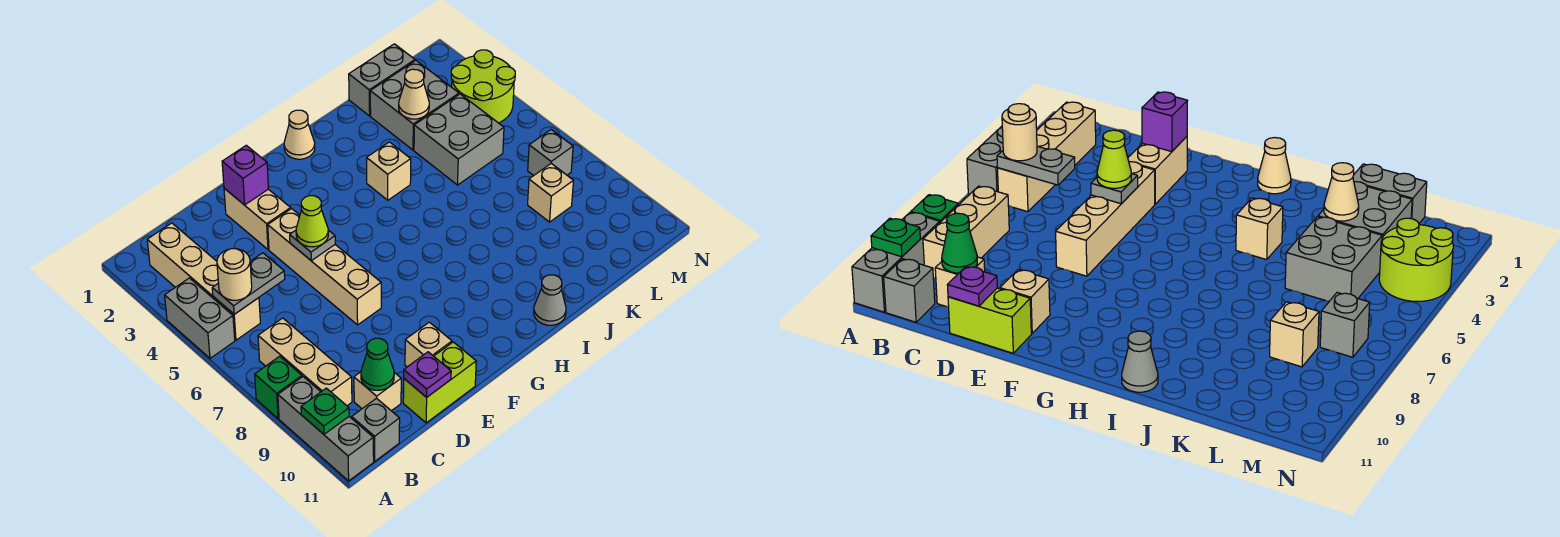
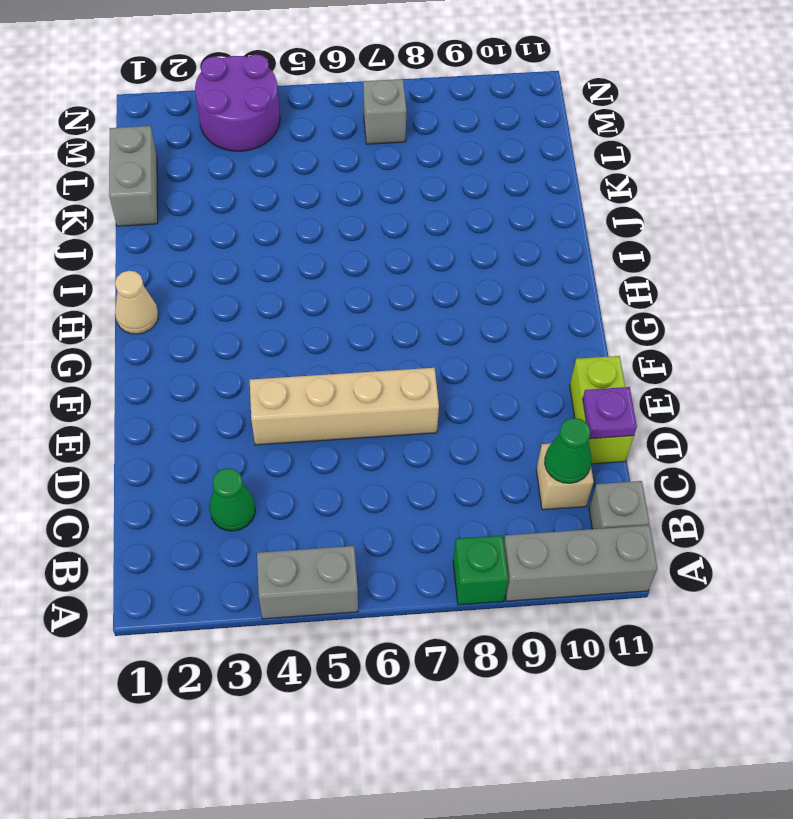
green cone C3 level 1 -> none
purple round brick M3:N4 level 1 -> lime round brick M3:N4 level 1
none -> tan brick B2:B5 level 1
none -> tan brick B7:B9 level 1
none -> tan brick E2:E3 level 1

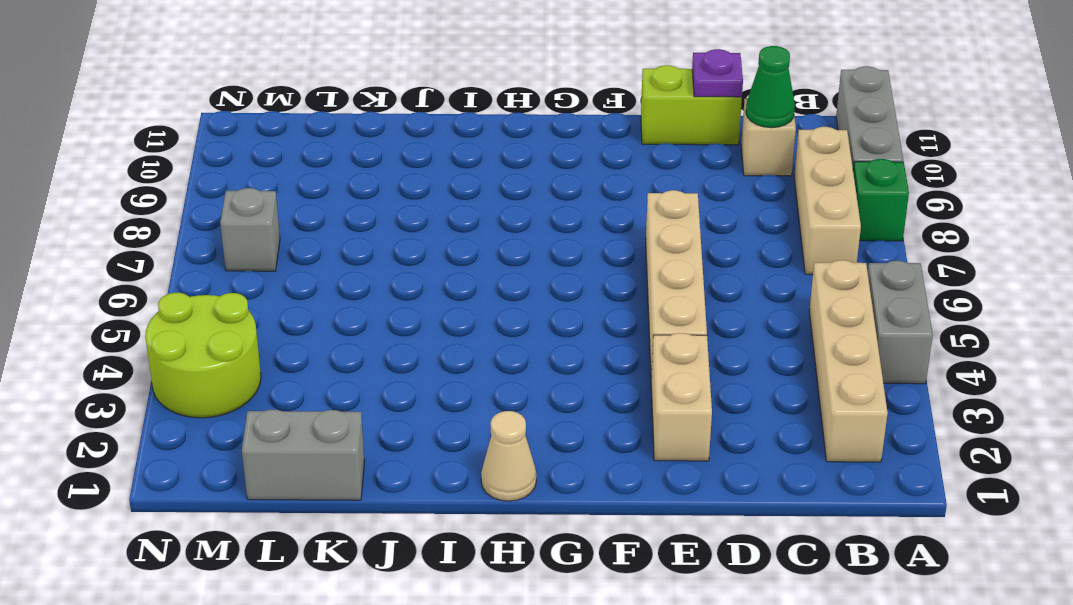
none -> grey brick B11 level 1
none -> tan brick E10 level 1
none -> tan brick I4 level 1

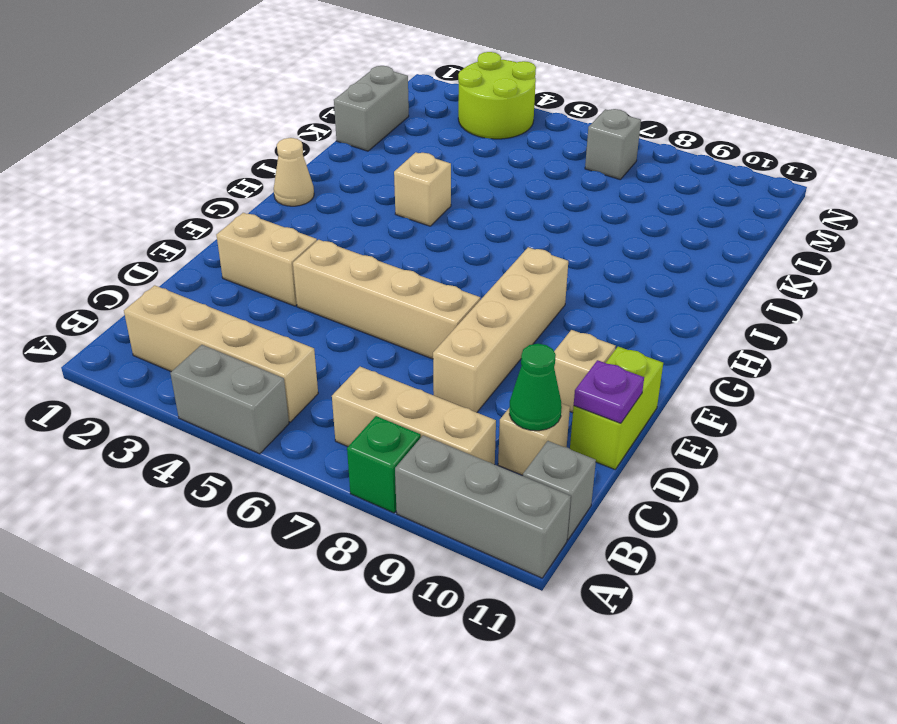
tan brick D8:G8 level 1 -> none
none -> grey cone I11 level 1
none -> grey brick K2:L3 level 1
none -> grey brick K4:L5 level 1

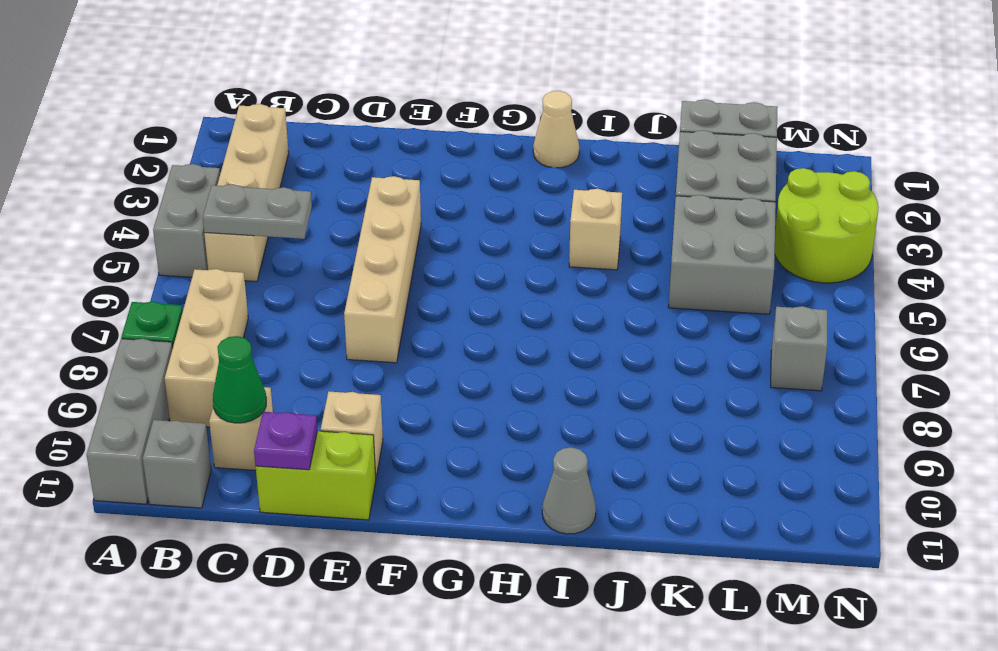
none -> tan brick E2:E3 level 1
none -> tan brick L8 level 1
none -> green plate A10 level 2

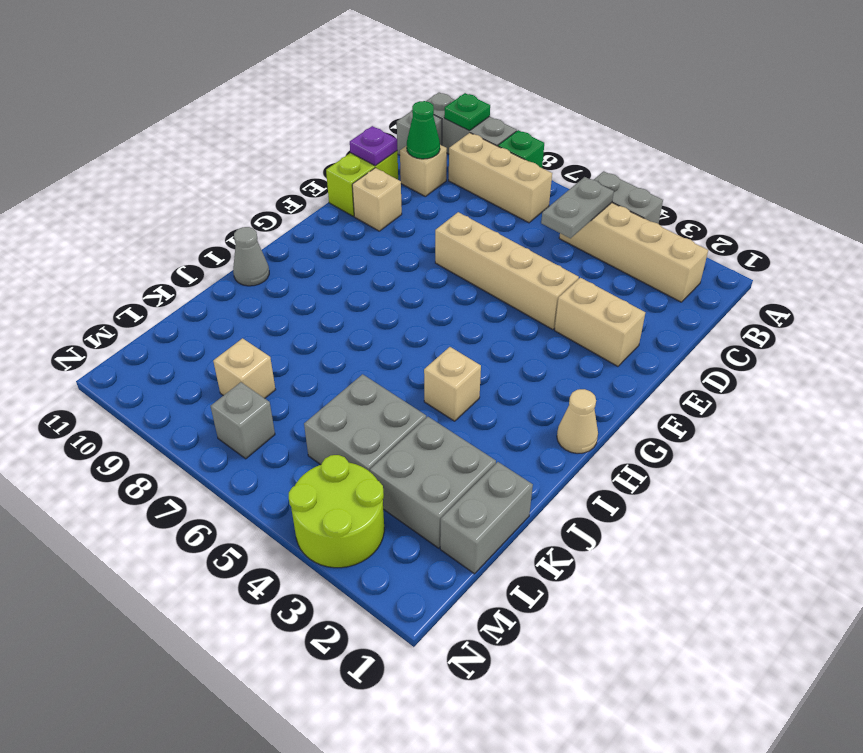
none -> purple brick E2 level 2
none -> grey plate E5 level 2
none -> tan cone K3 level 2

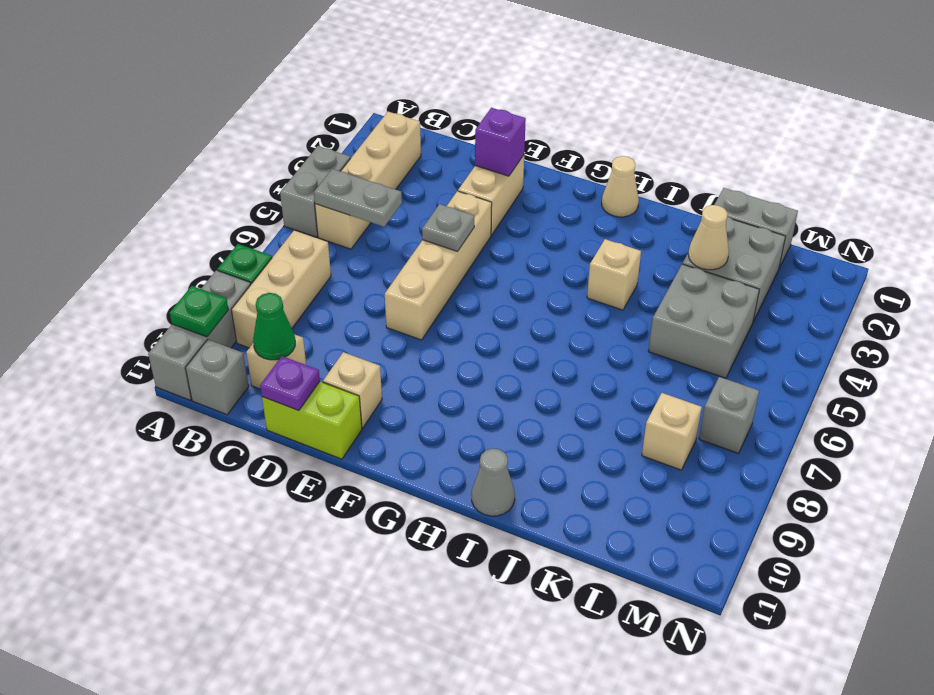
none -> lime round brick M3:N4 level 1
none -> tan round brick B5 level 3
none -> lime cone E5 level 3

